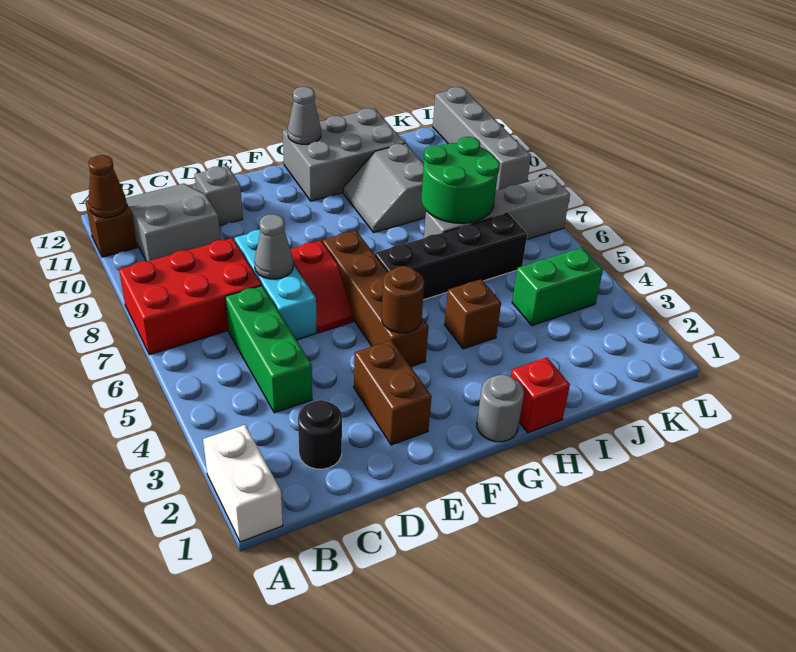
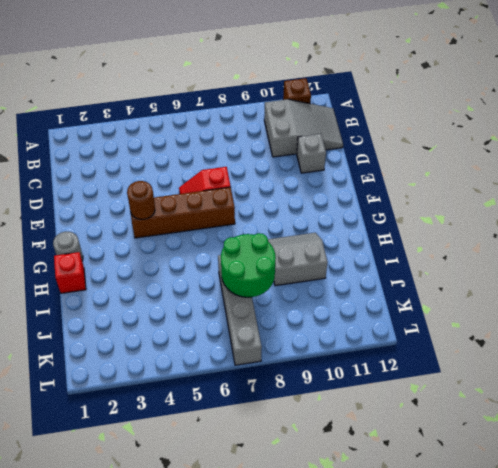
none -> white brick A1:A2 level 1
none -> red brick A7:C8 level 1
none -> black round brick C2 level 1

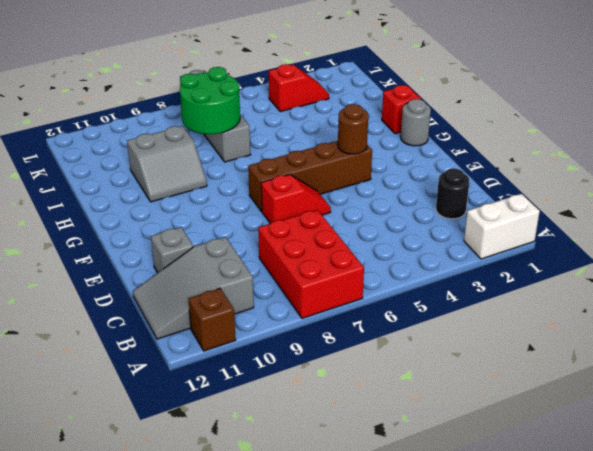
red slope K3:K4 level 1 top 4 -> green brick J4:K4 level 1
none -> green brick C4:C6 level 1
none -> cyan brick D6:D8 level 1
none -> brown brick E2:E3 level 1

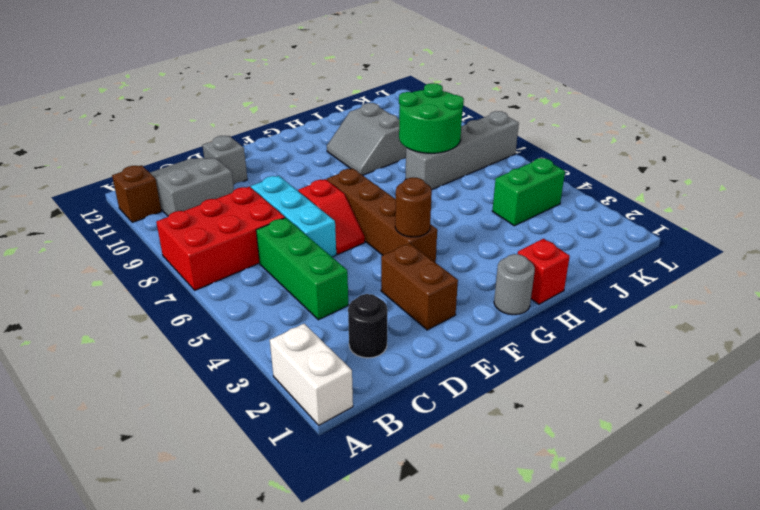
none -> black brick G6:J6 level 1
none -> grey brick G11:I12 level 1
none -> brown brick H4 level 1

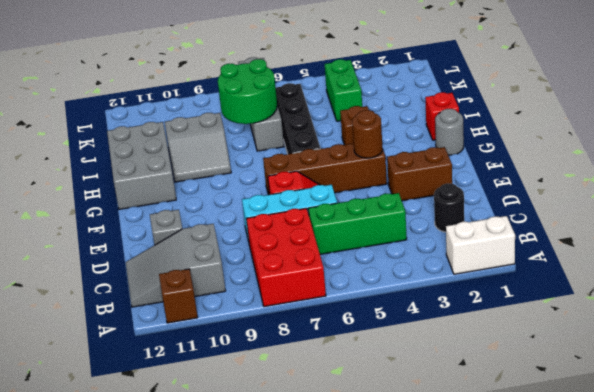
none -> grey brick L9:L12 level 1
none -> brown cone A11 level 2
none -> grey cone D7 level 2

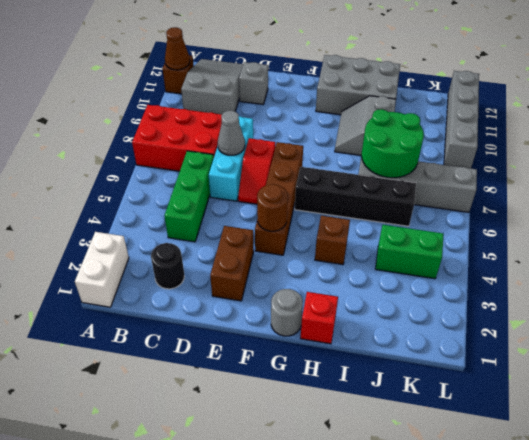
none -> grey cone G12 level 2

